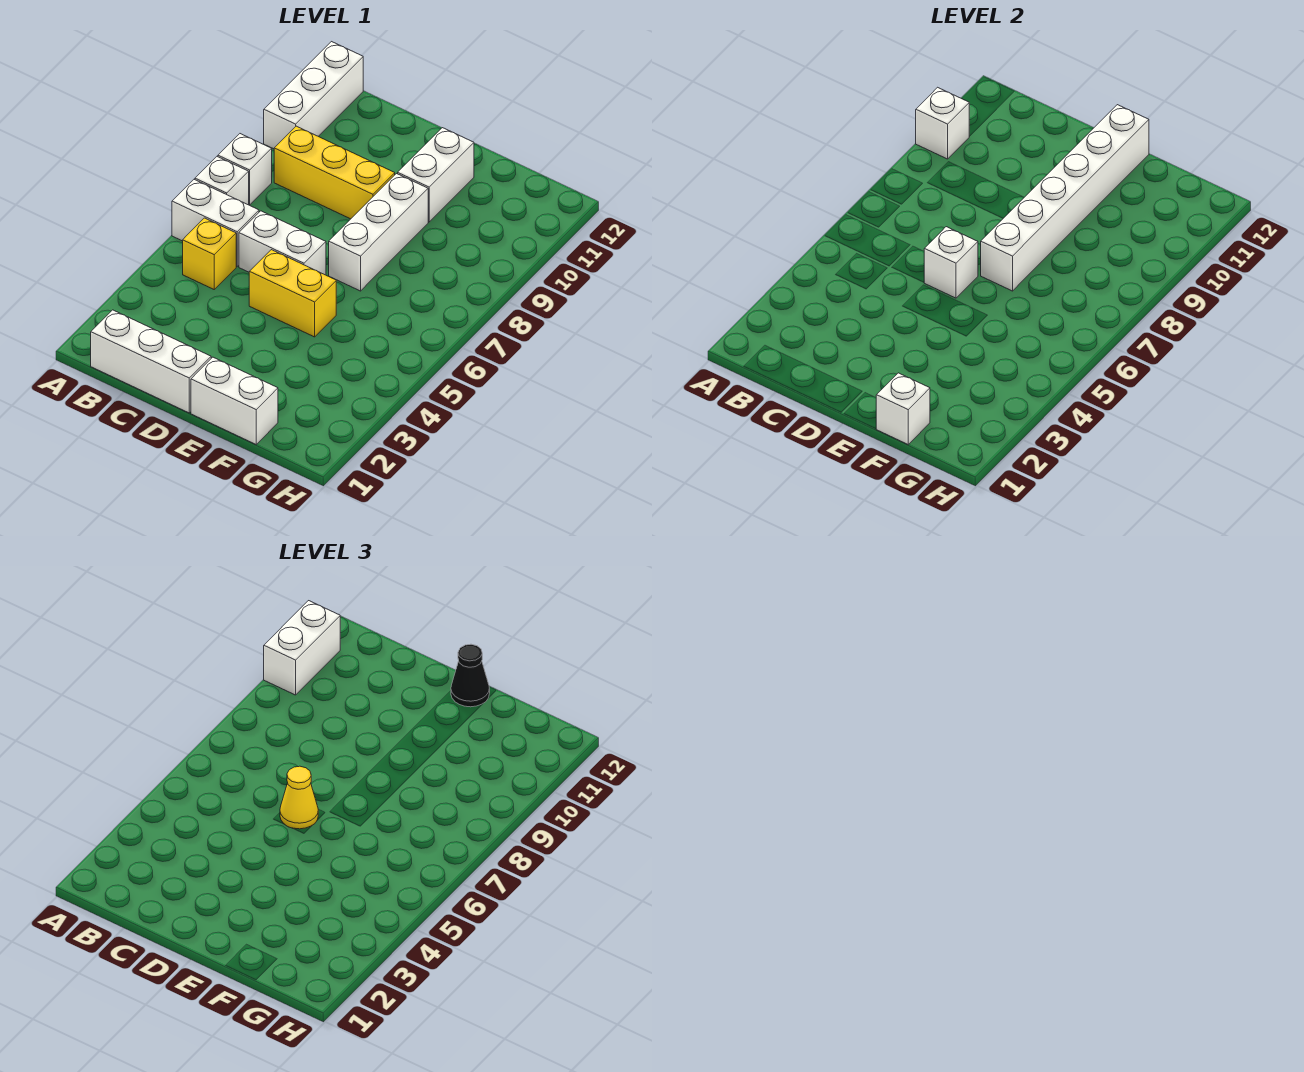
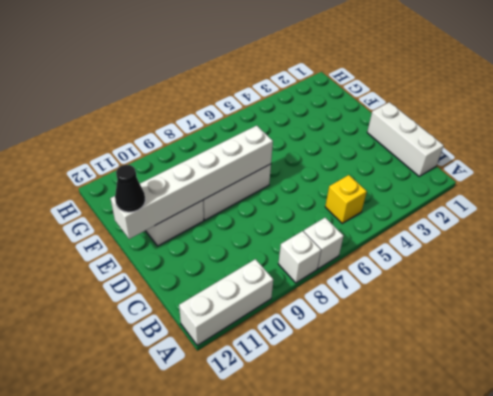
none -> white brick A6:B6 level 1
none -> yellow brick B9:D9 level 1
none -> white brick C6:D6 level 1

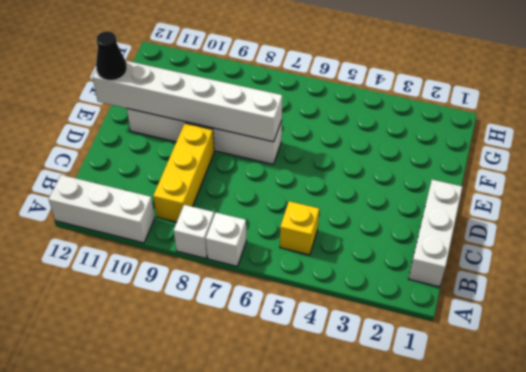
none -> white brick A6:B6 level 1
none -> white brick C6:D6 level 1
none -> yellow brick D5:E5 level 1

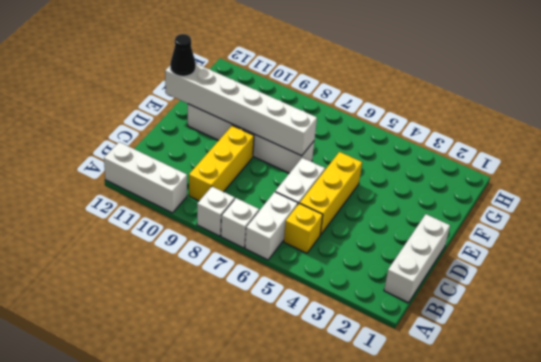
yellow brick C5:E5 level 1 -> yellow brick D5:E5 level 1
none -> white brick E1:F1 level 1
none -> white brick A10 level 2
none -> white brick D6 level 2

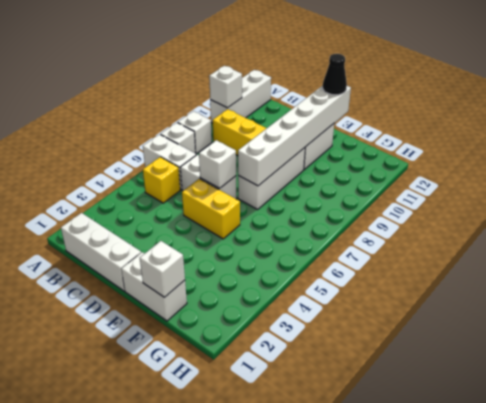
none -> white brick A10:A11 level 3
none -> yellow cone D6 level 3

